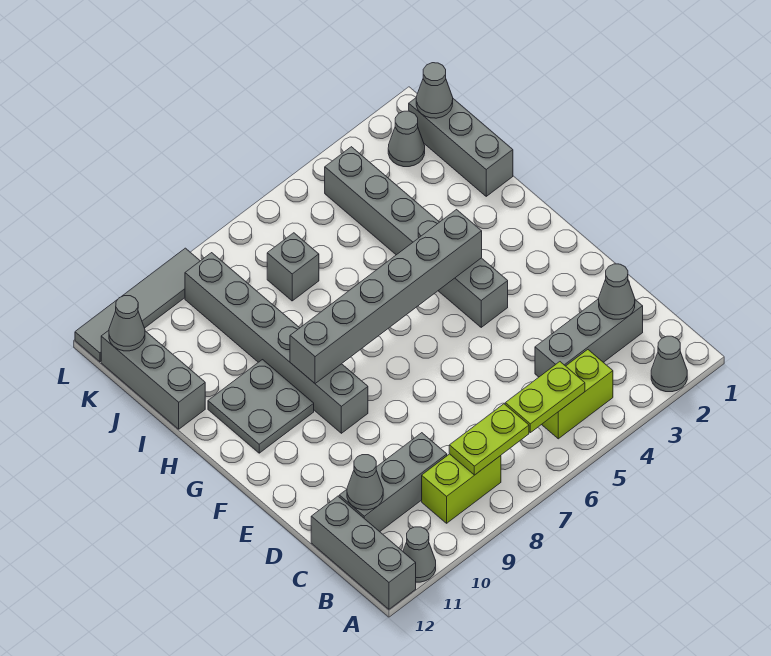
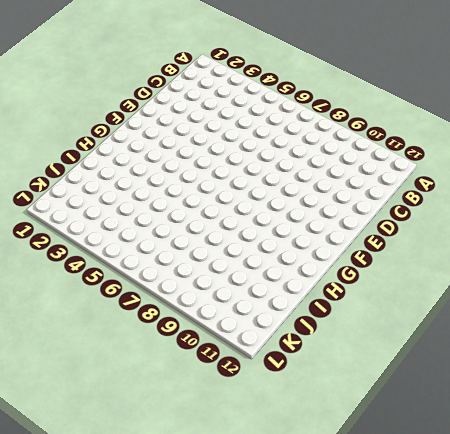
none -> grey cone A2 level 1
none -> grey cone A11 level 1
none -> grey brick A12:C12 level 1

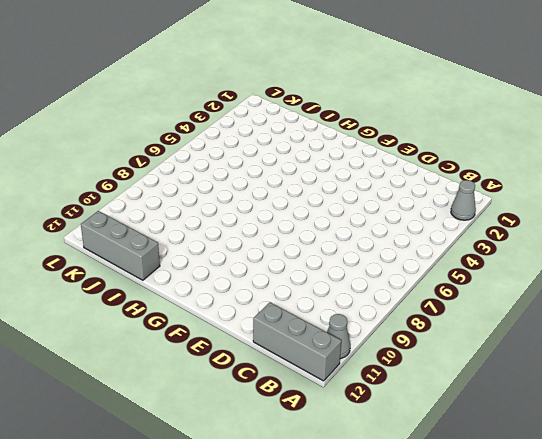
none -> lime brick B4:B5 level 1
none -> lime brick B8:B9 level 1
none -> grey brick C2:C4 level 1

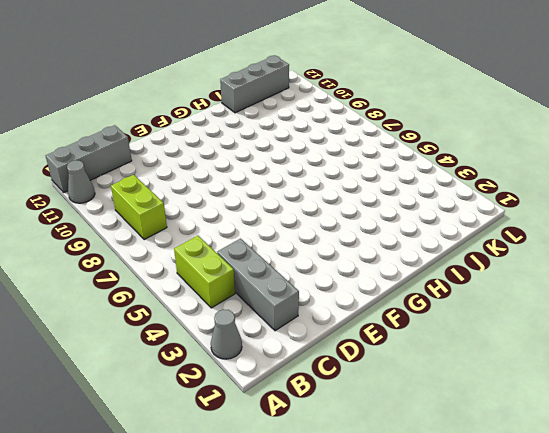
none -> grey brick C9:C11 level 1
none -> grey brick F4:K4 level 1
none -> grey brick F9:K9 level 1

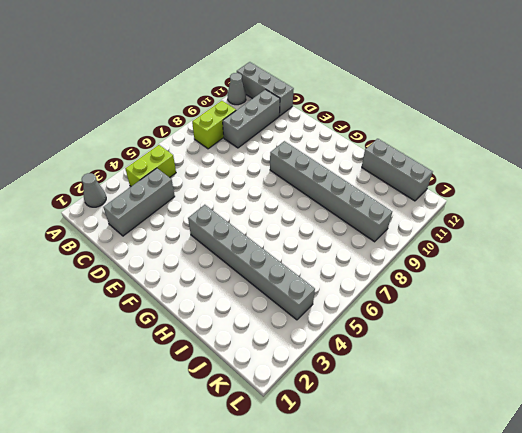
none -> grey plate G10:H11 level 1
none -> grey brick I1:K1 level 1
none -> grey brick J7 level 1

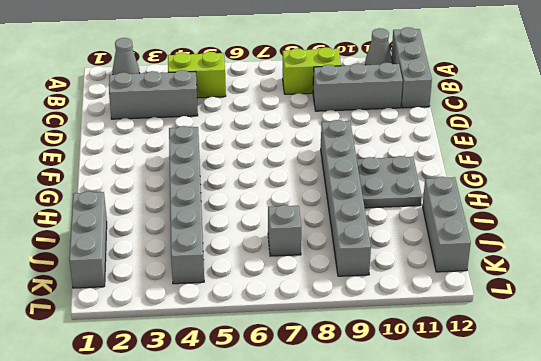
none -> grey cone K2 level 1
none -> grey tile L9:L12 level 1
none -> lime plate B5:B6 level 2

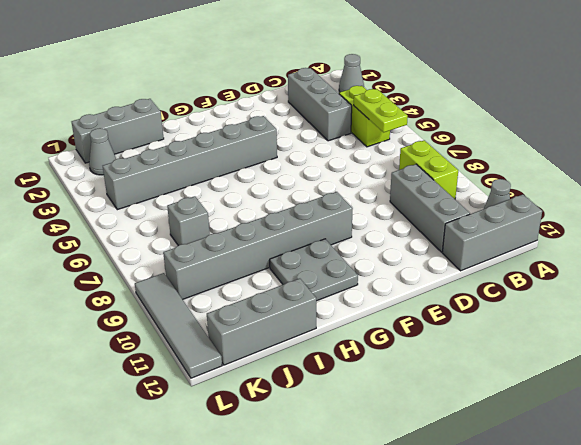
none -> lime plate B7:B8 level 2
none -> grey cone C2 level 2
none -> grey cone C11 level 2

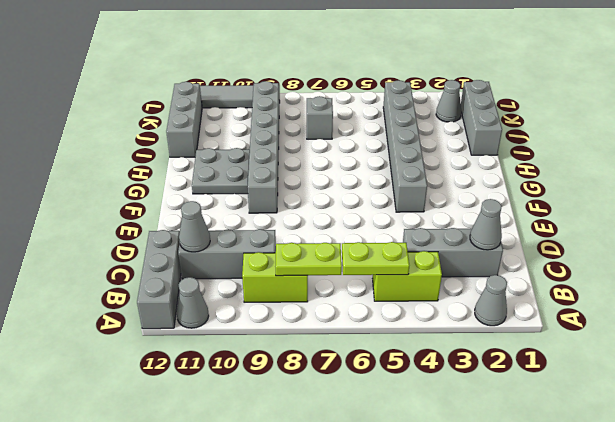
none -> grey brick G4:G9 level 2
none -> grey cone K1 level 2
none -> grey cone K12 level 2

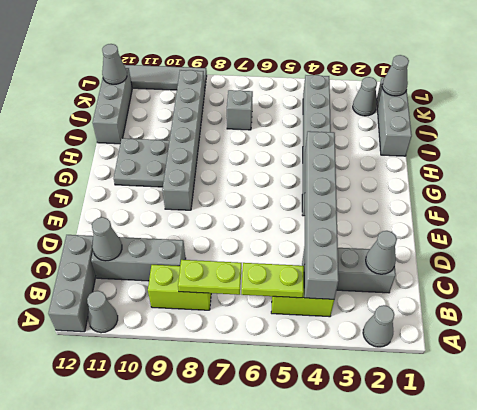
grey brick B4:G4 level 2 -> grey brick G4:G9 level 2

